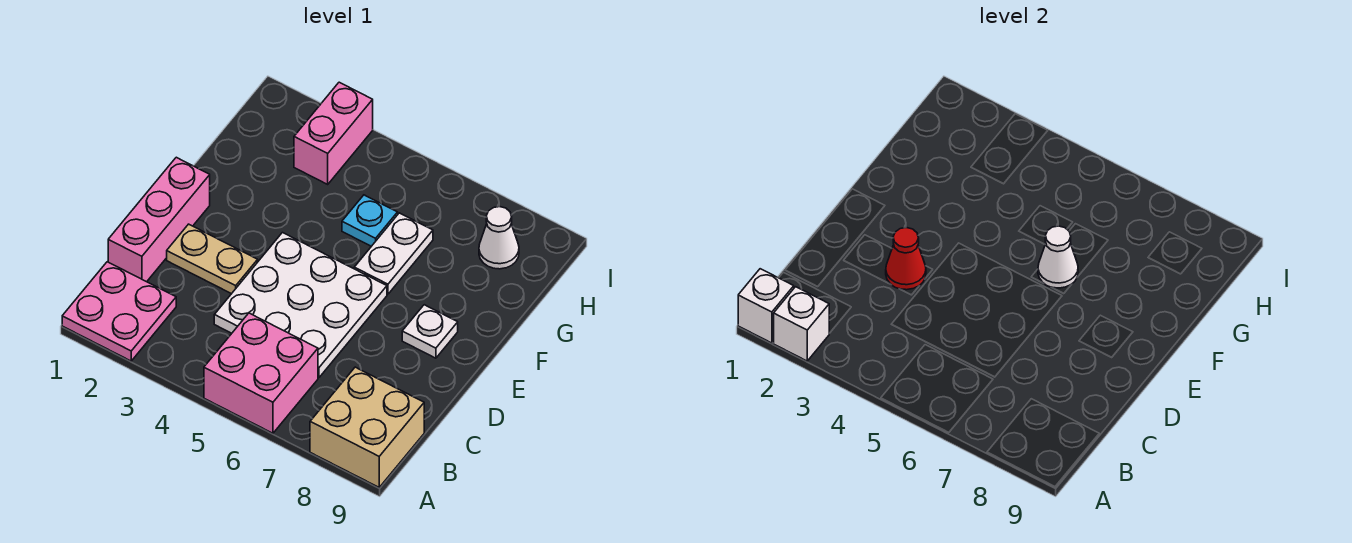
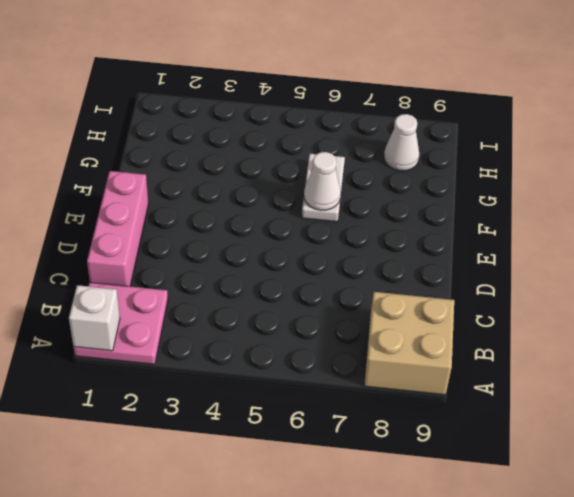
none -> pink brick A5:B6 level 1
none -> white plate C4:E6 level 1
none -> tan plate D2:D3 level 1

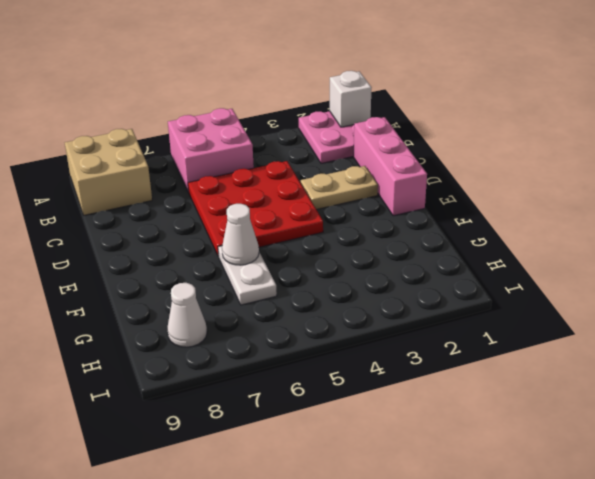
red plate C4:E6 level 1 -> white plate C4:E6 level 1
none -> white plate E8 level 1
none -> cyan plate G5 level 1
none -> pink brick H3:I3 level 1

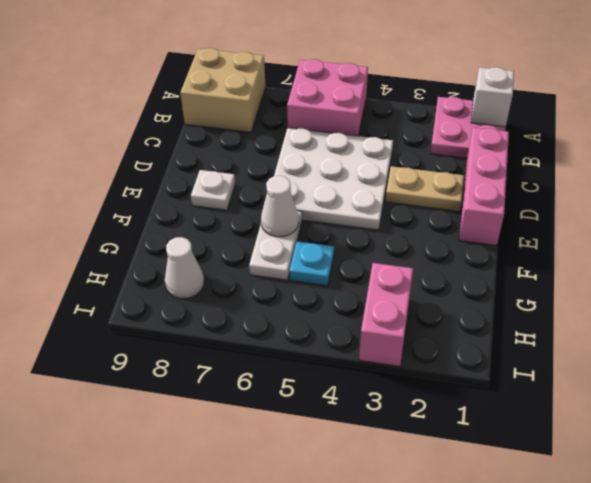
none -> white brick A2 level 2
none -> red cone D3 level 2

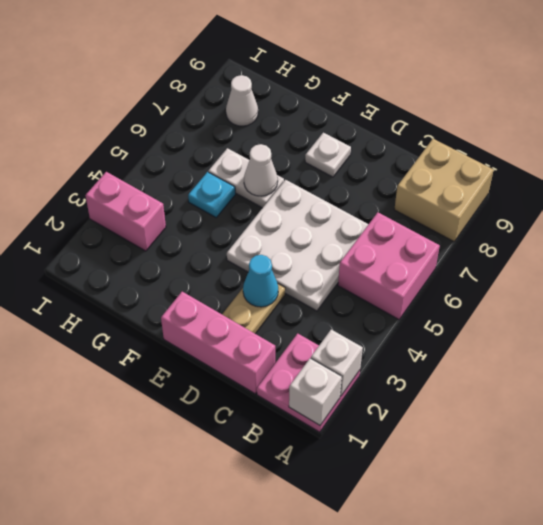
cyan cone D3 level 2 -> red cone D3 level 2

